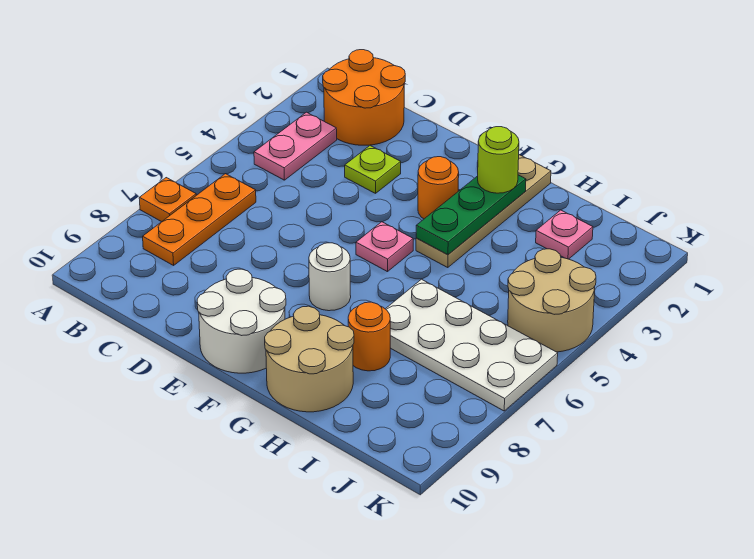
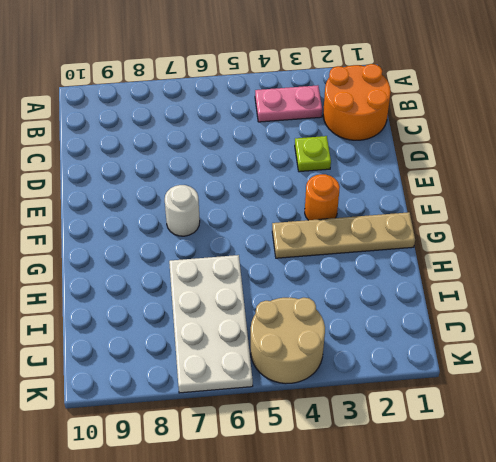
none -> orange plate A7 level 1
none -> orange plate B6:B8 level 1
none -> white round brick E9:F10 level 1

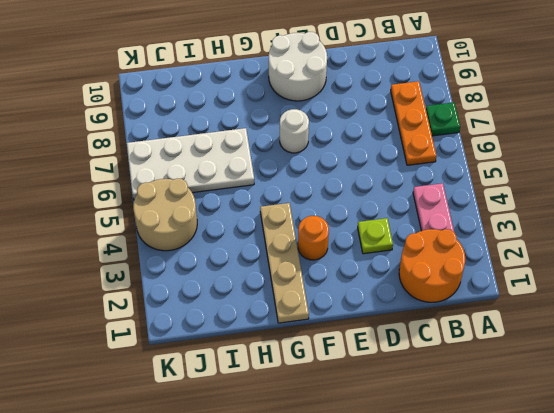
green plate A7 level 1 -> orange plate A7 level 1
none -> pink plate F5 level 1
none -> tan round brick G9:H10 level 1
none -> orange round brick H8 level 1

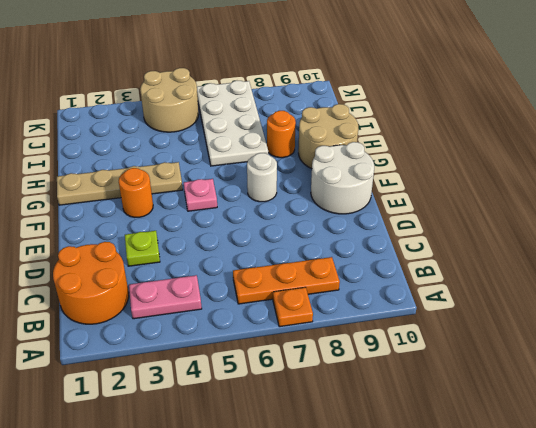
none -> pink plate I2 level 1
none -> green plate G2:G4 level 2
none -> lime round brick G2 level 3

